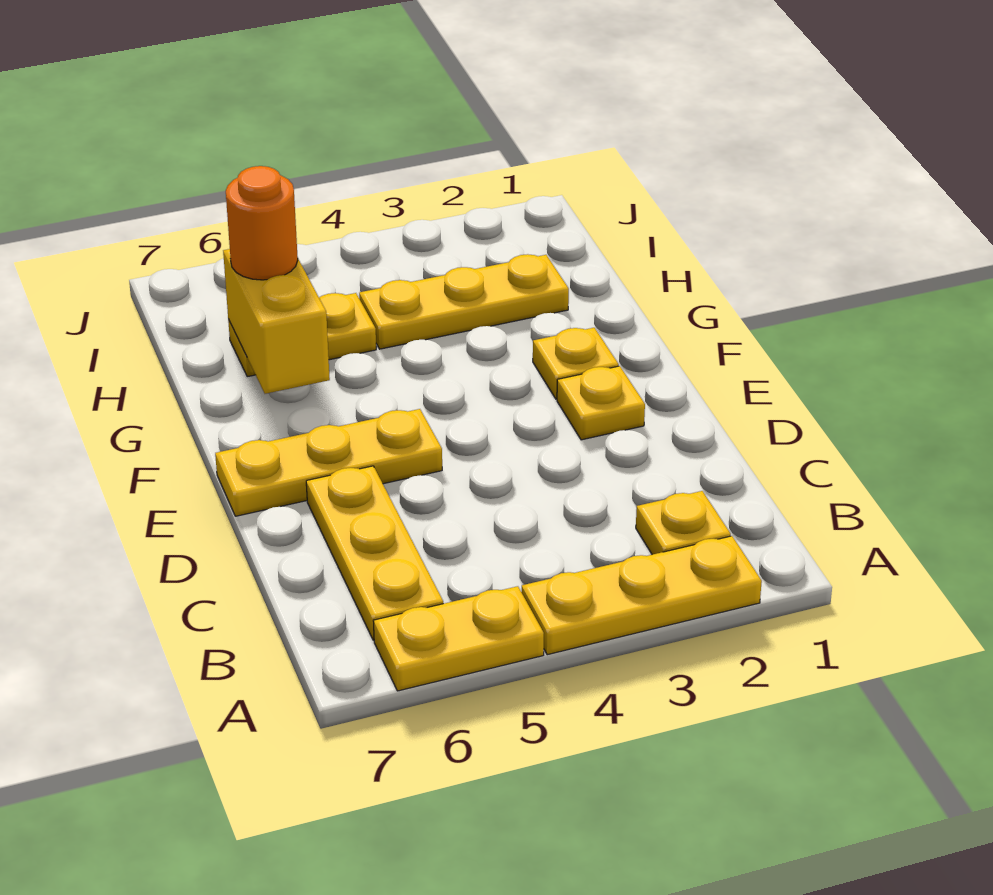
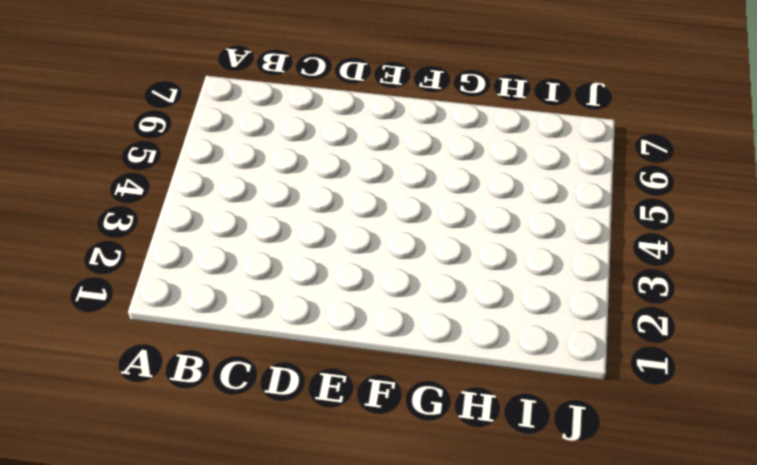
none -> yellow plate A2:A4 level 1
none -> yellow plate A5:A6 level 1

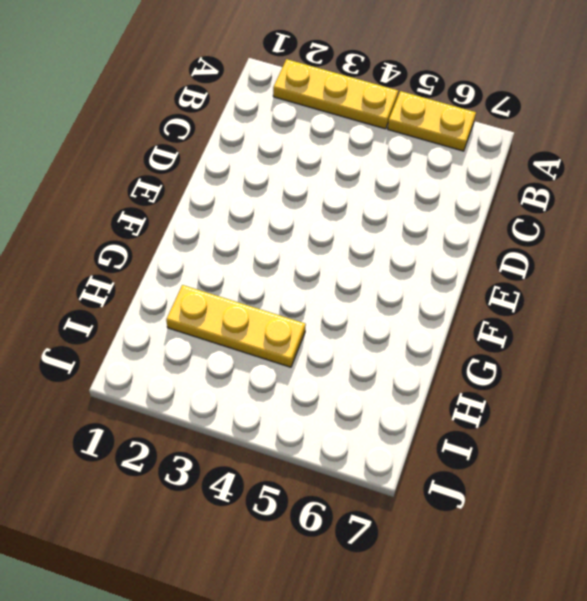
none -> yellow plate B2 level 1
none -> yellow plate B6:D6 level 1

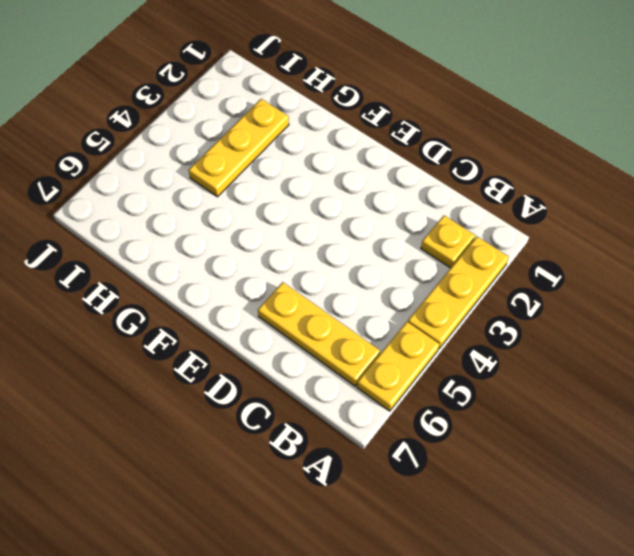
none -> yellow plate E2 level 1
none -> yellow plate E5:E7 level 1

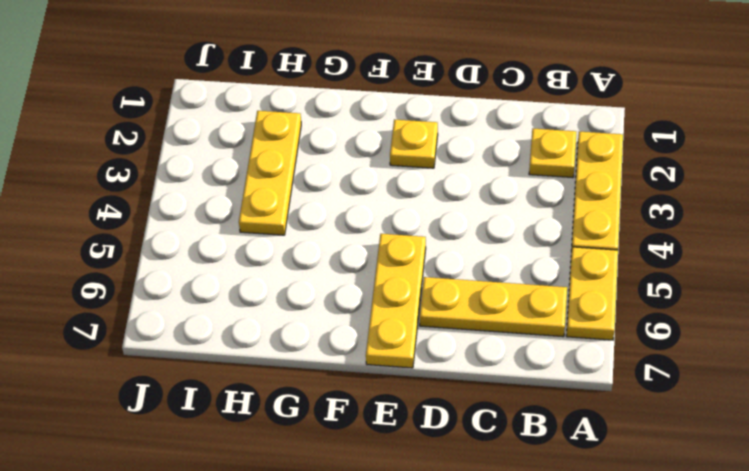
none -> yellow plate F2 level 1
none -> yellow plate H5:H6 level 1

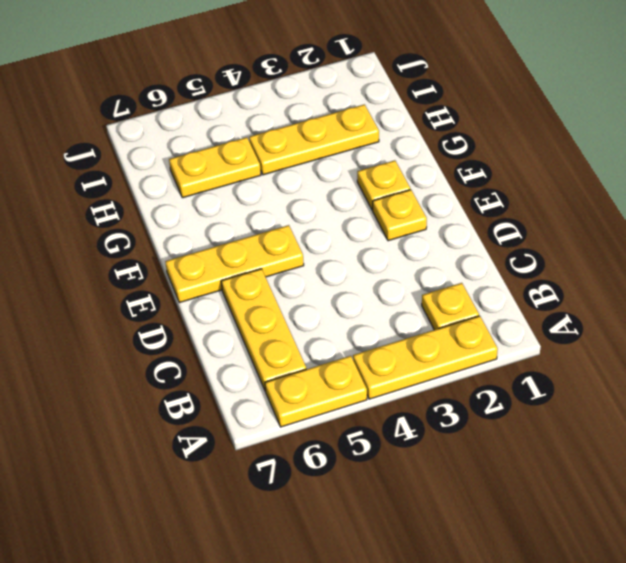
none -> yellow brick G6:H6 level 2
none -> orange round brick H6 level 3

